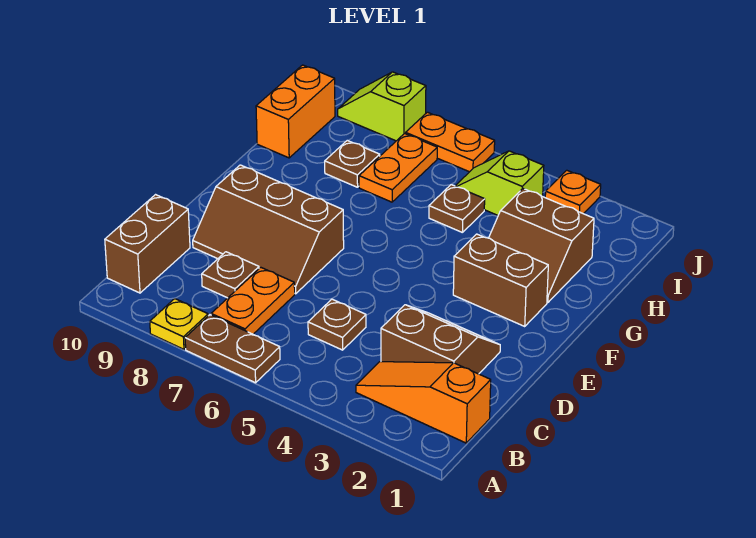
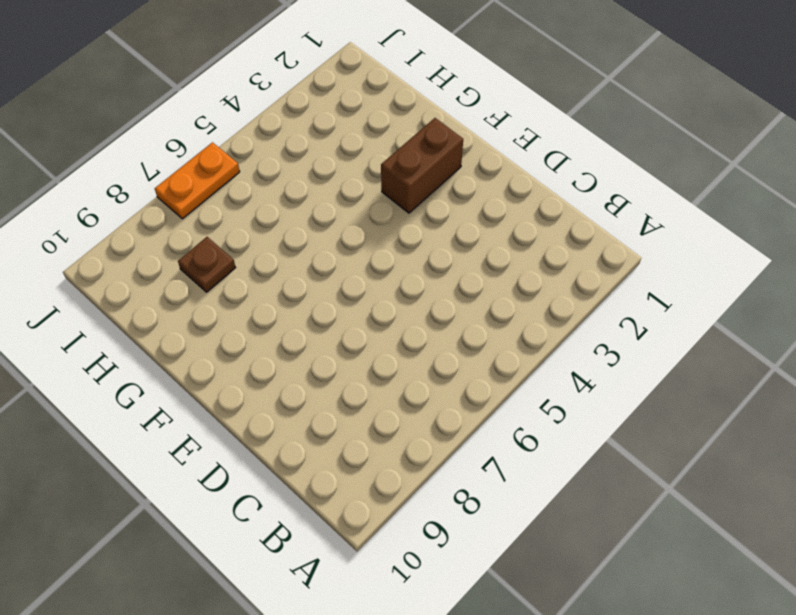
none -> brown plate A6:A7 level 1
none -> yellow plate A8 level 1
none -> orange slope B1:B3 level 1 top 1

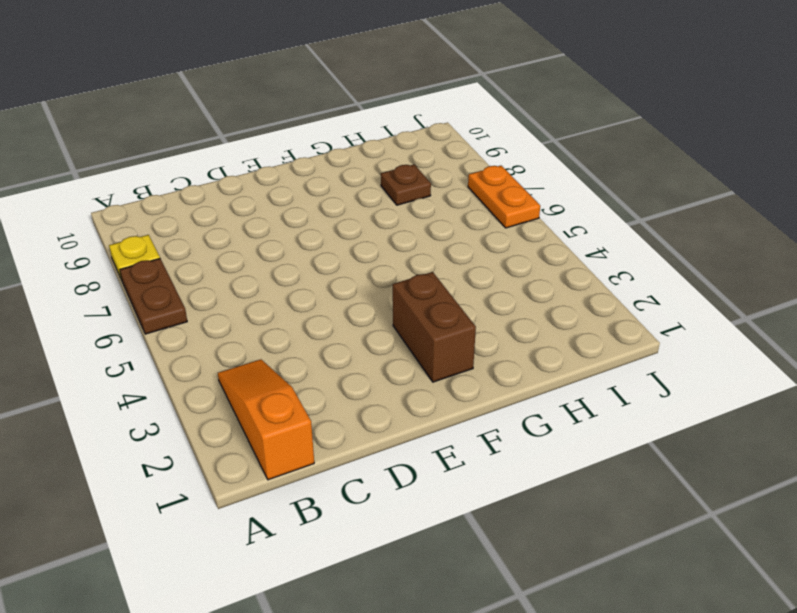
none -> orange plate B7:C7 level 1
none -> brown brick B10:C10 level 1
none -> brown slope C2:D3 level 1 top C

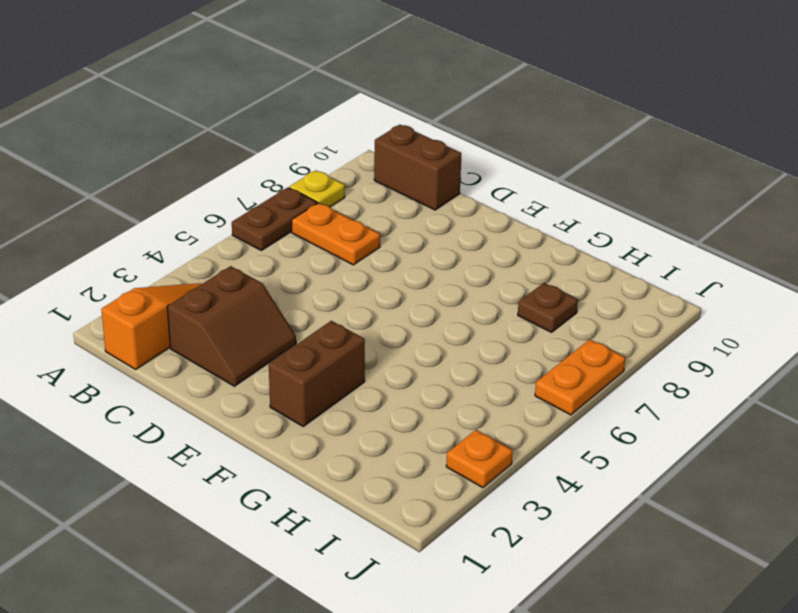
none -> brown plate C5 level 1
none -> brown plate C8 level 1
none -> brown slope D7:E9 level 1 top E

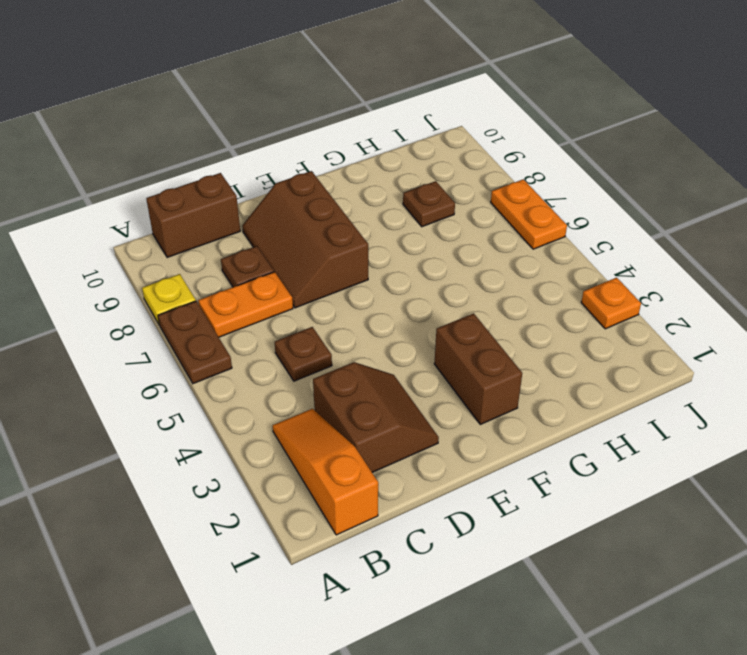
none -> brown slope G2:H3 level 1 top H
none -> brown plate H5 level 1
none -> orange plate H7:I7 level 1

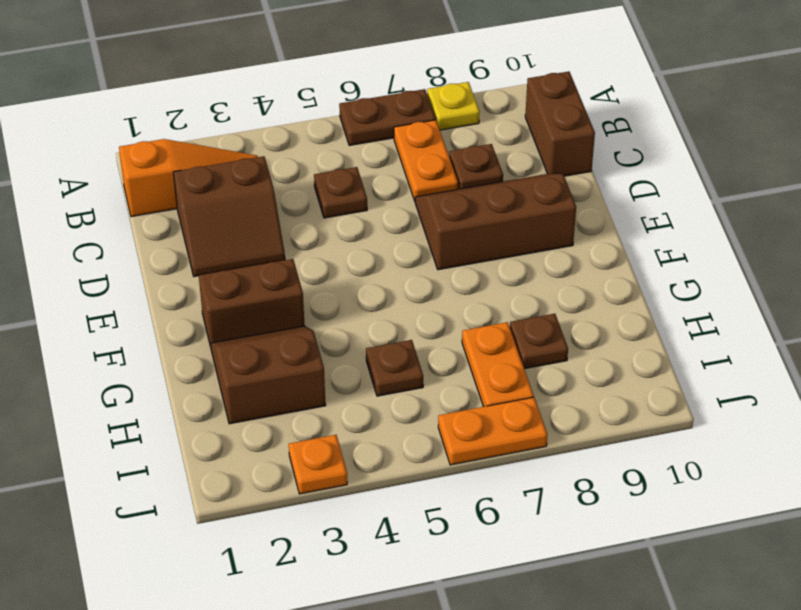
none -> orange brick H10:I10 level 1
none -> lime slope I4:I5 level 1 top 4
none -> lime slope J8:J9 level 1 top 8

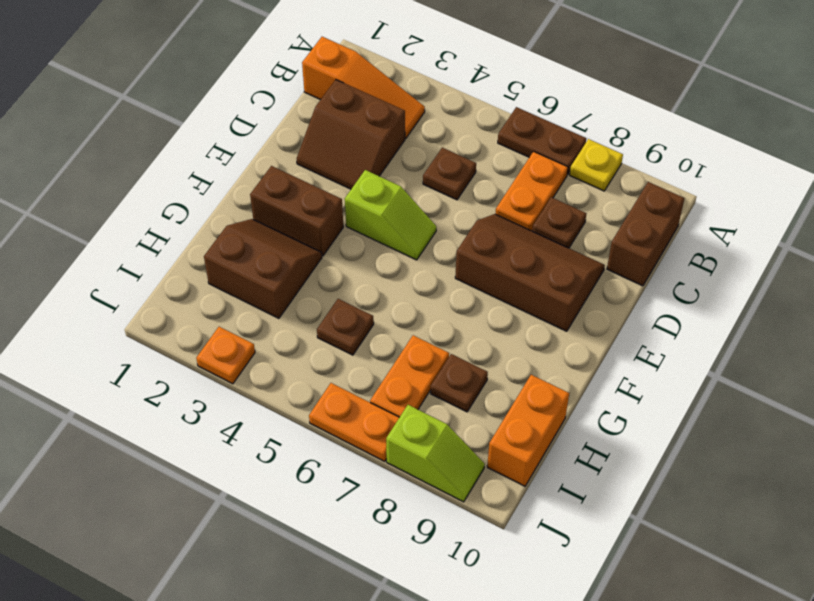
lime slope E4:E5 level 1 top 4 -> lime slope I4:I5 level 1 top 4

